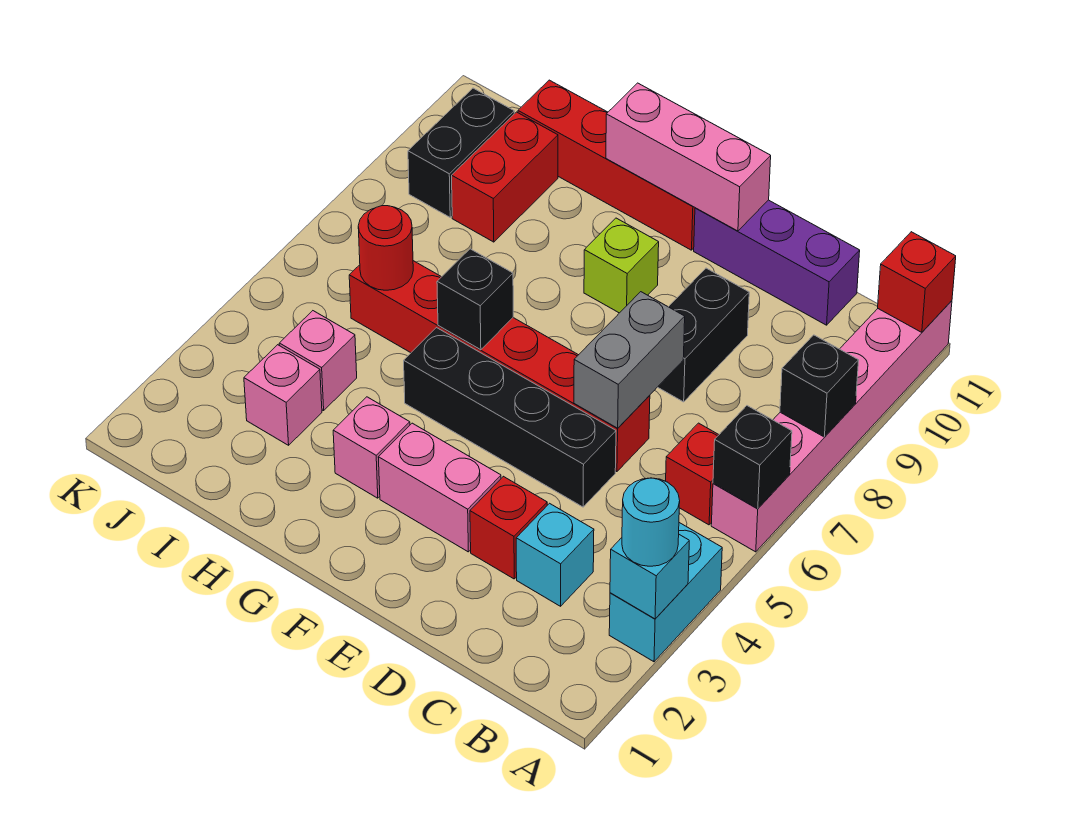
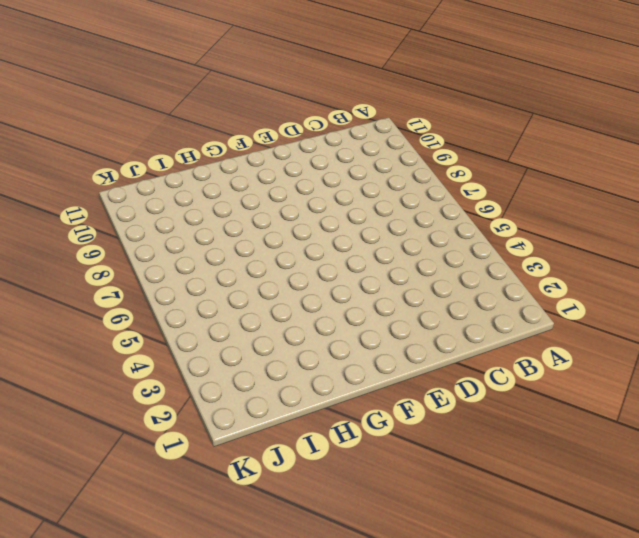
none -> cyan brick A3:A4 level 1
none -> pink brick A6:A11 level 1
none -> red brick B6 level 1

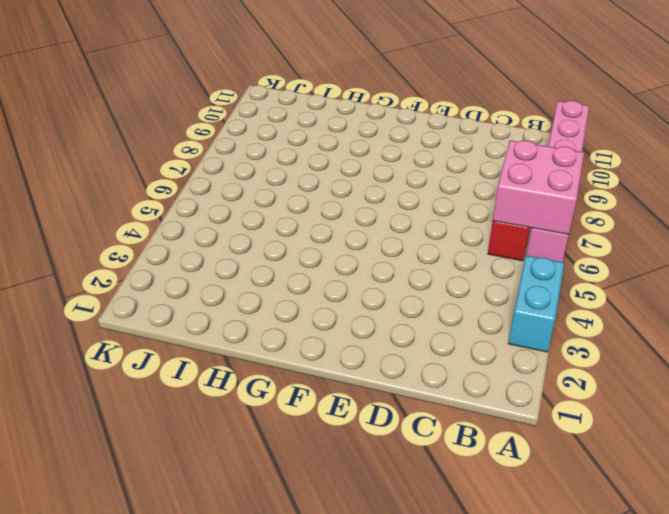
pink brick A6:B7 level 2 -> black brick A6 level 2
none -> cyan brick C3 level 1
none -> purple brick C11:E11 level 1
none -> red brick D3 level 1

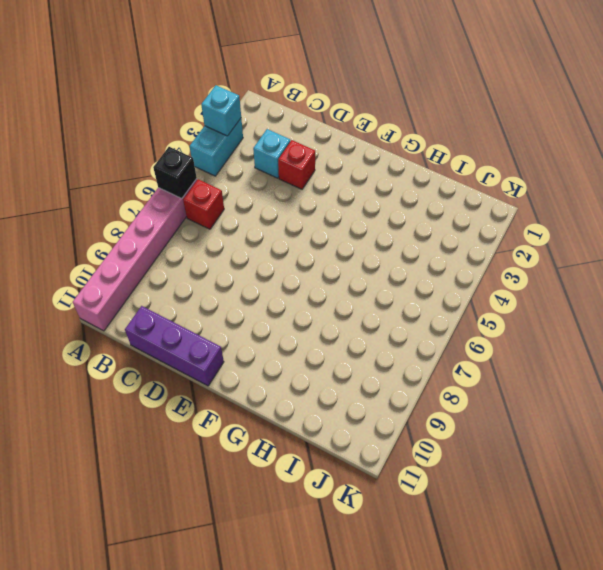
none -> black brick D5:G5 level 1
none -> red brick D6:I6 level 1
none -> black brick D8:D9 level 1

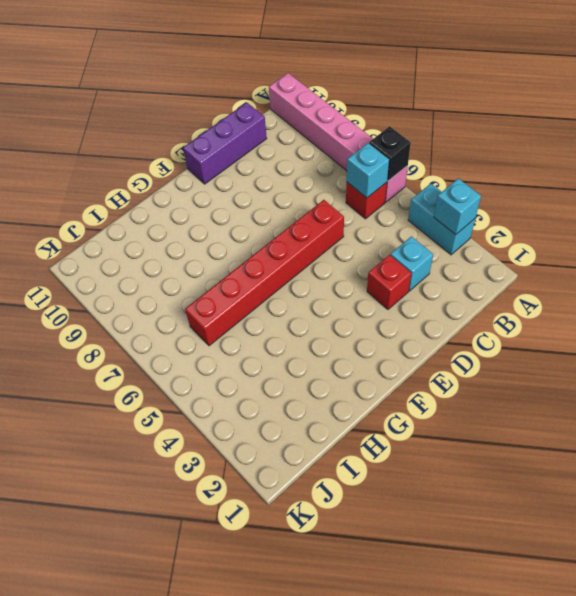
cyan brick B6 level 2 -> none
none -> black brick D5:G5 level 1
none -> black brick D8:D9 level 1
none -> pink brick E3:F3 level 1

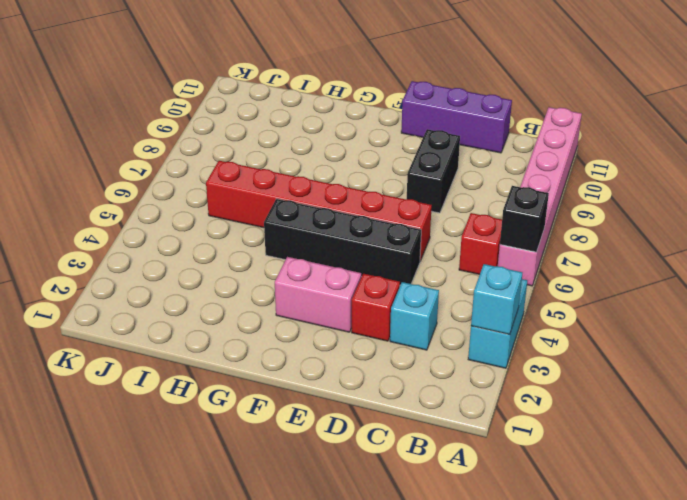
none -> lime brick F9 level 1
none -> red brick F11:I11 level 1
none -> pink brick G3 level 1

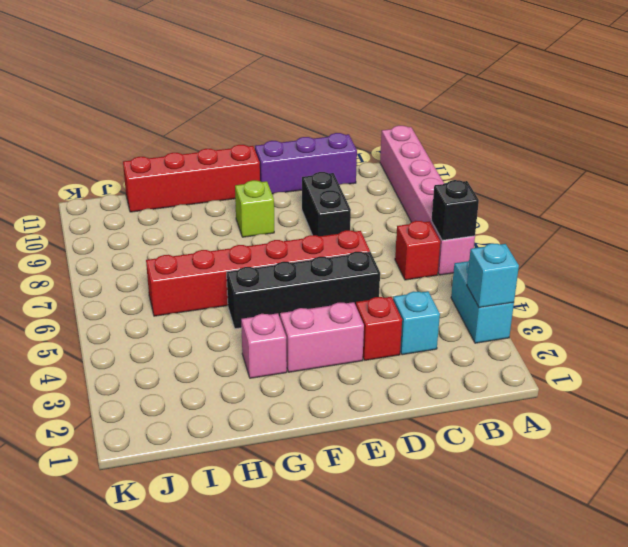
none -> pink brick I3 level 1
none -> pink brick I4 level 1
none -> red brick I9:I10 level 1

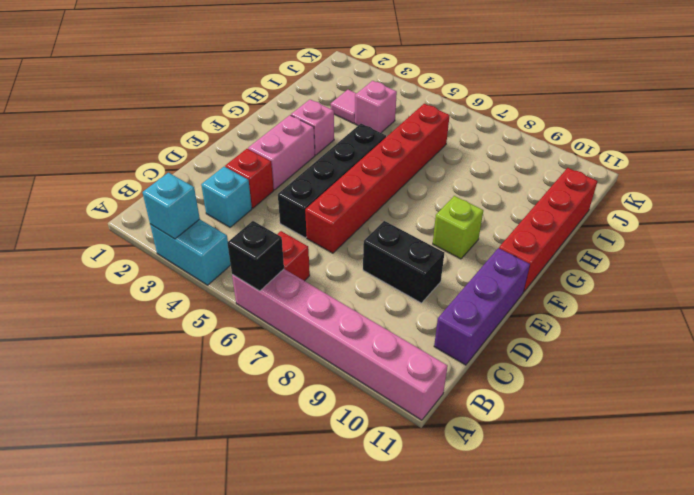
pink tile I3 level 1 -> pink brick I3 level 1
none -> red brick I9:I10 level 1
none -> black brick J9:J10 level 1
none -> black brick A8 level 2

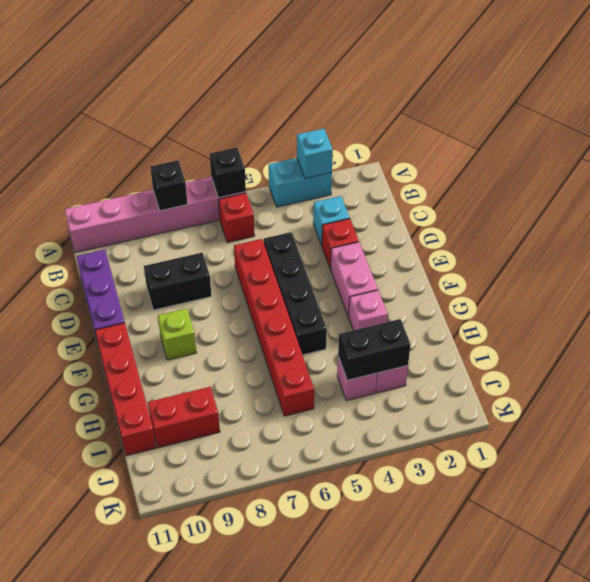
black brick I3:I4 level 2 -> black brick J9:J10 level 1
none -> red brick A11 level 2
none -> grey brick D6:D7 level 2
none -> pink brick E11:G11 level 2

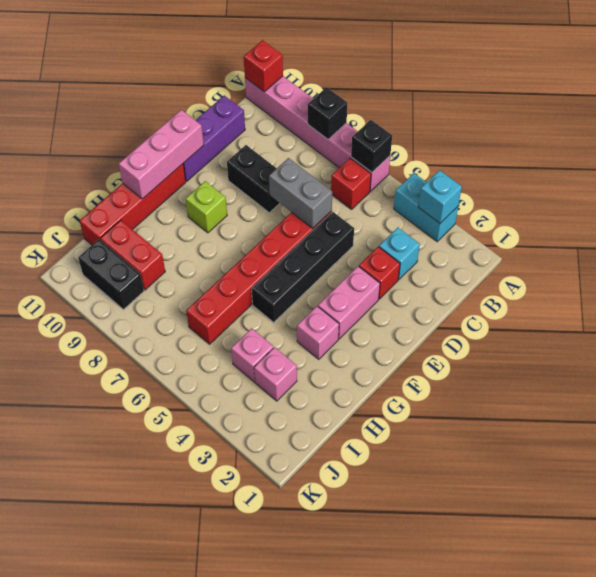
none -> black brick G6 level 2
none -> red round brick I6 level 2
none -> cyan round brick A3 level 3

